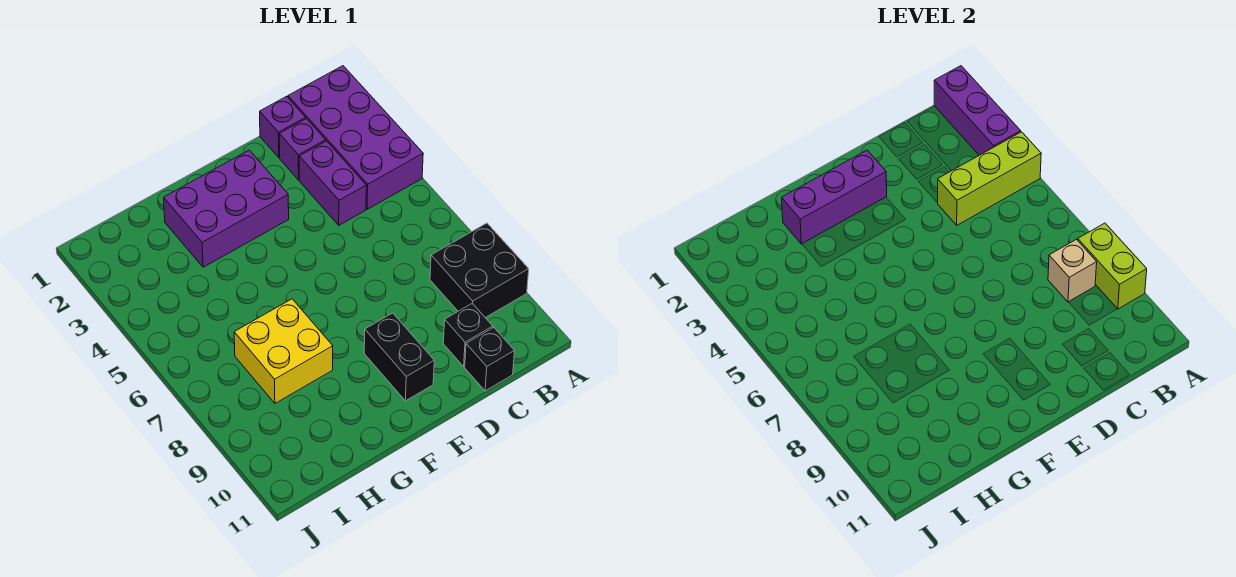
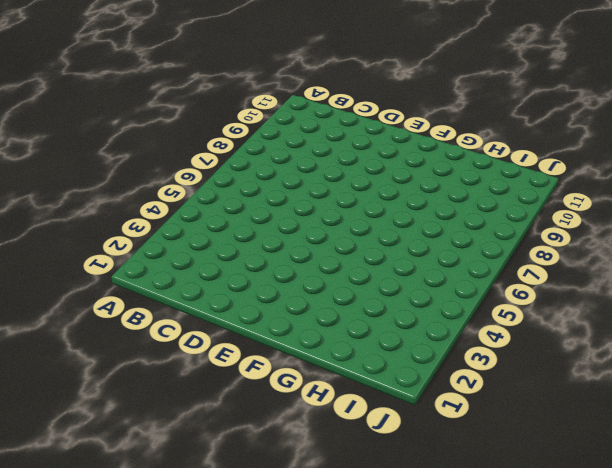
none -> purple brick A1:B4 level 1
none -> black brick A8:B9 level 1
none -> purple brick C1 level 1

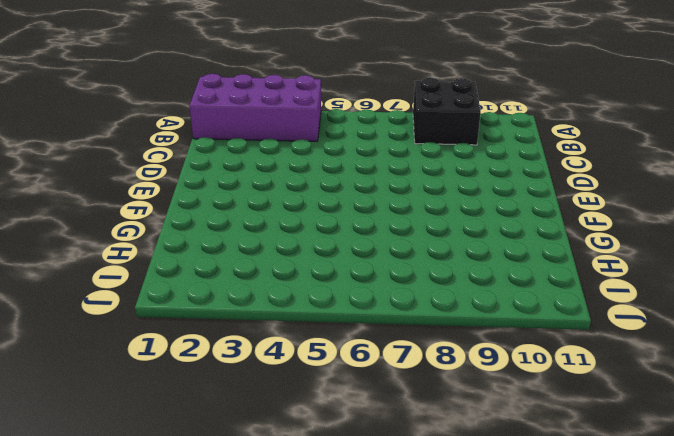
none -> purple brick C1 level 1
none -> purple brick C2 level 1
none -> purple brick C3:C4 level 1

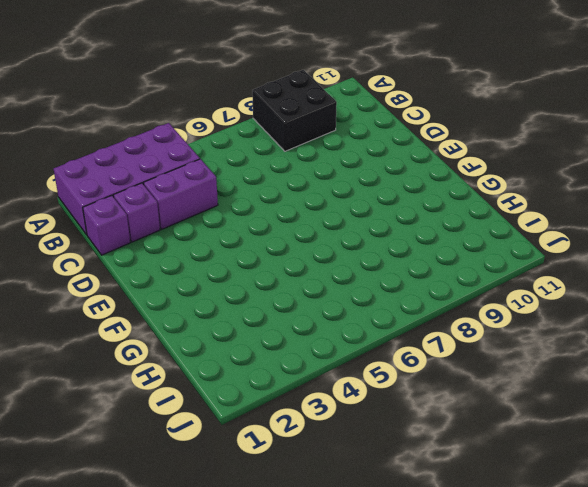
none -> black brick C10 level 1
none -> black brick C11 level 1
none -> purple brick E2:G3 level 1

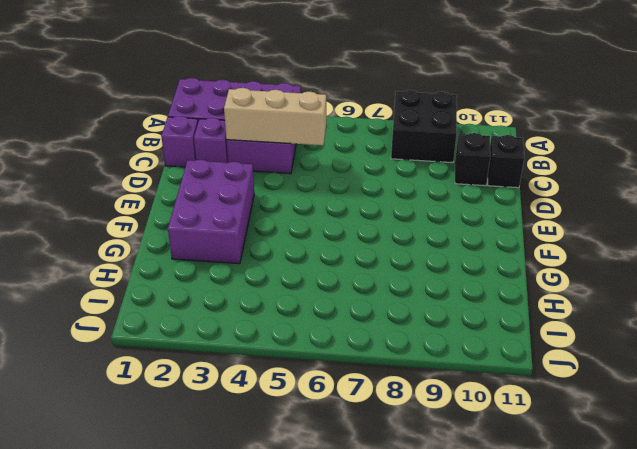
tan brick C3:C5 level 2 -> lime brick A4:C4 level 2
none -> black brick E9:E10 level 1
none -> yellow brick G7:H8 level 1
none -> purple brick A1:A3 level 2

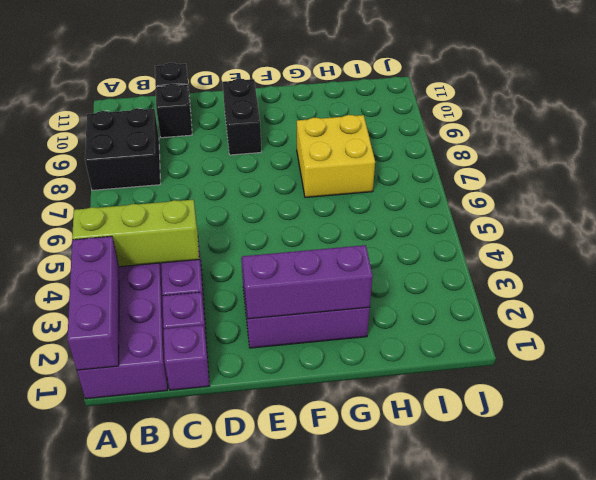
none -> lime brick A8:A9 level 2
none -> tan brick B8 level 2

